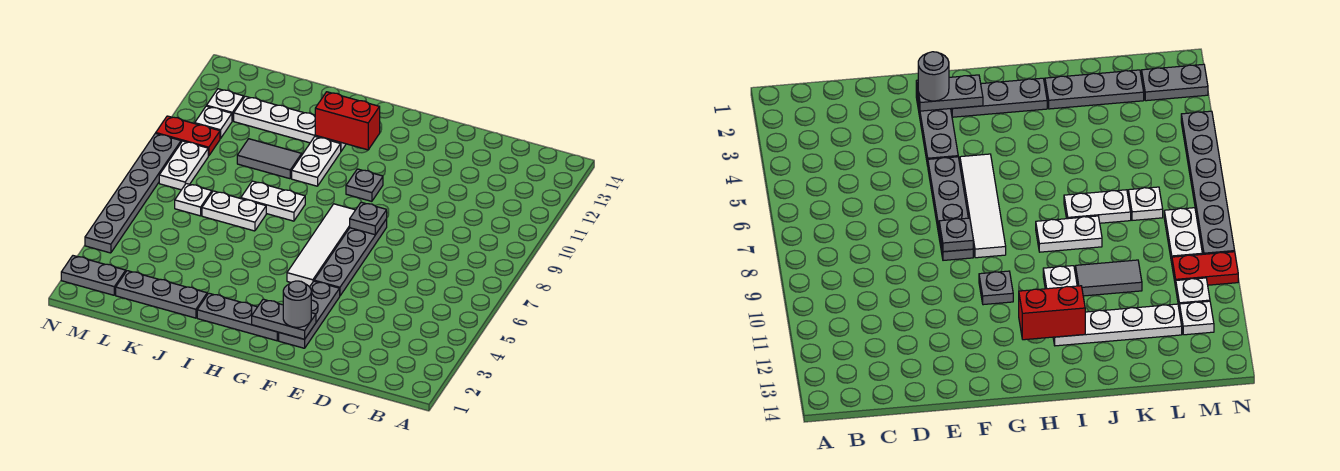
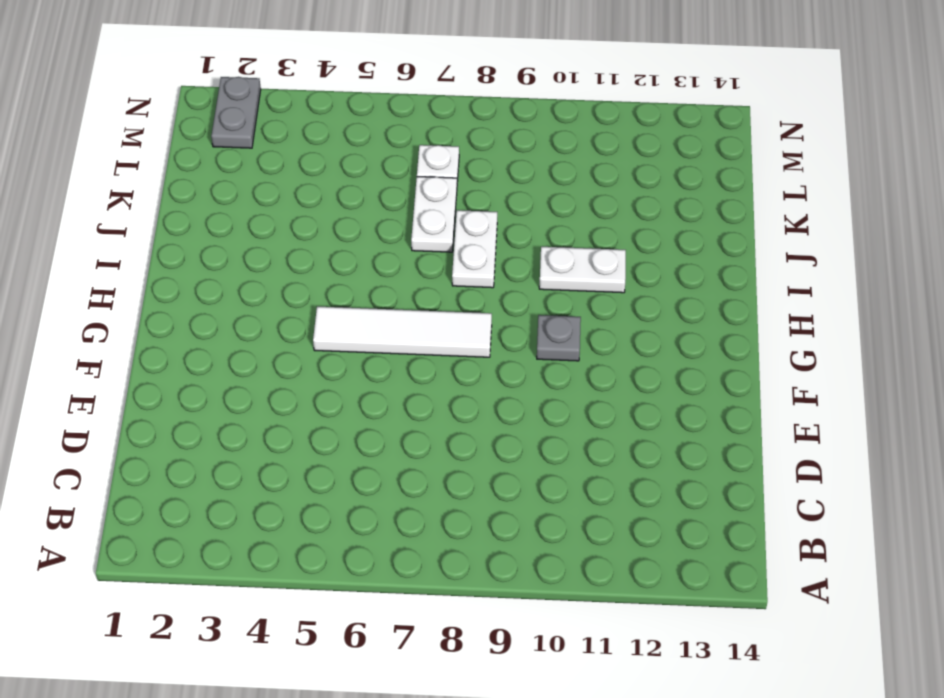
none -> grey plate F2:F4 level 1
none -> grey plate F5:F8 level 1
none -> grey plate G2:I2 level 1

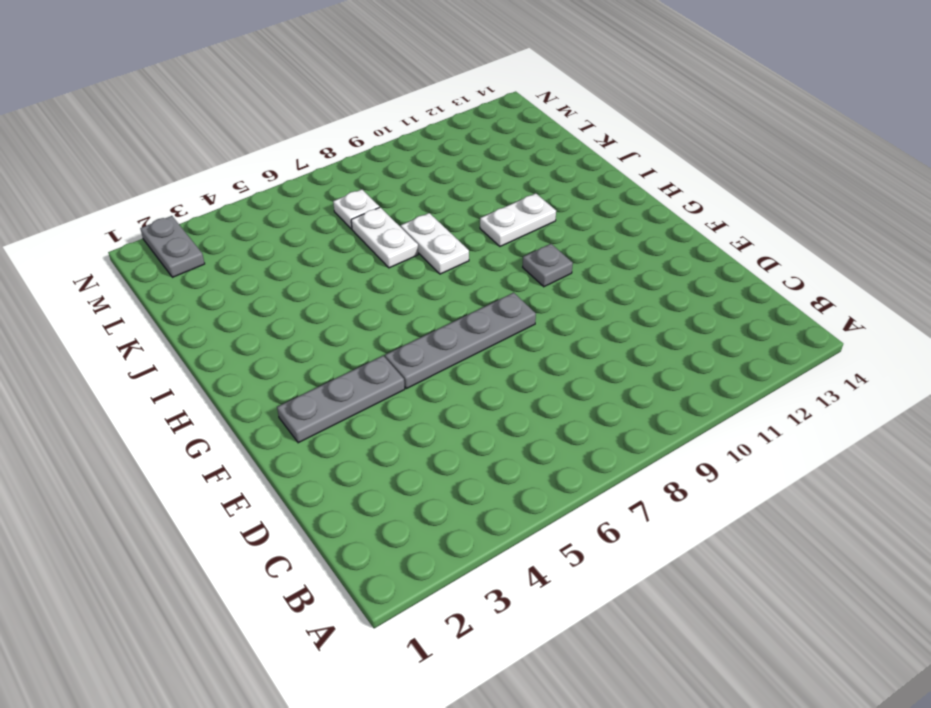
none -> grey plate G2:I2 level 1
none -> white tile G5:G8 level 1
none -> white plate I12:L12 level 1

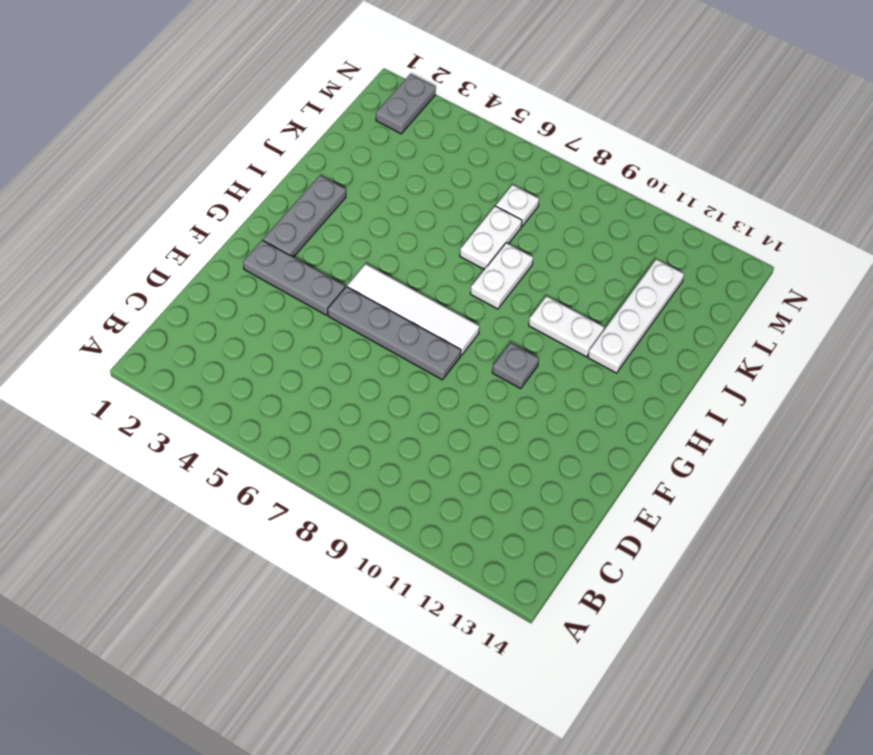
none -> grey plate J2:L2 level 1
none -> grey tile J10:K10 level 1
none -> white plate M8:M9 level 1

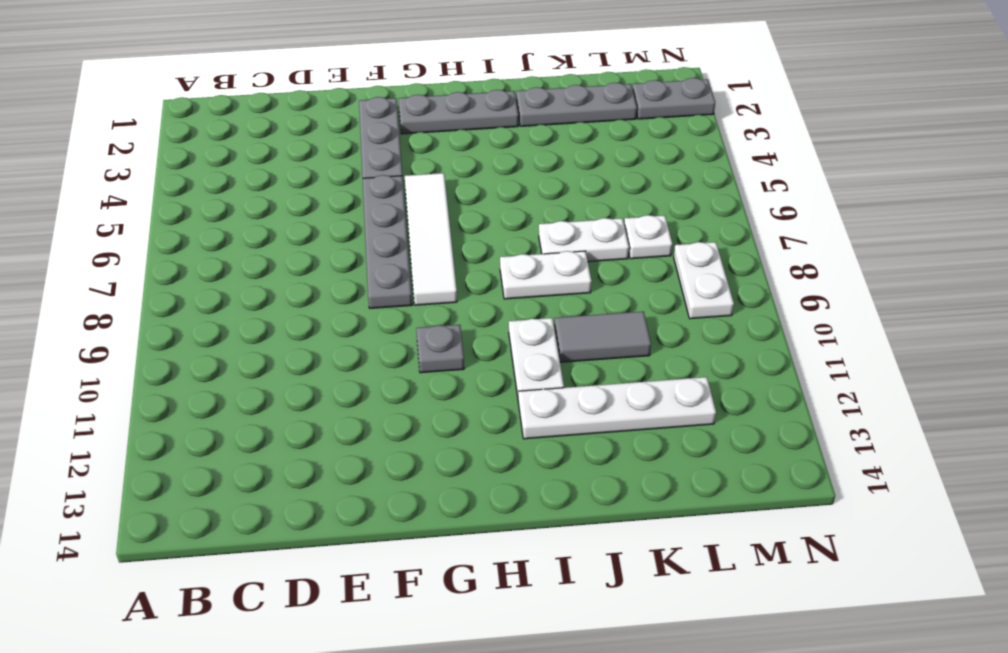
none -> red plate M10:N10 level 1
none -> white plate M11 level 1
none -> white plate M12 level 1

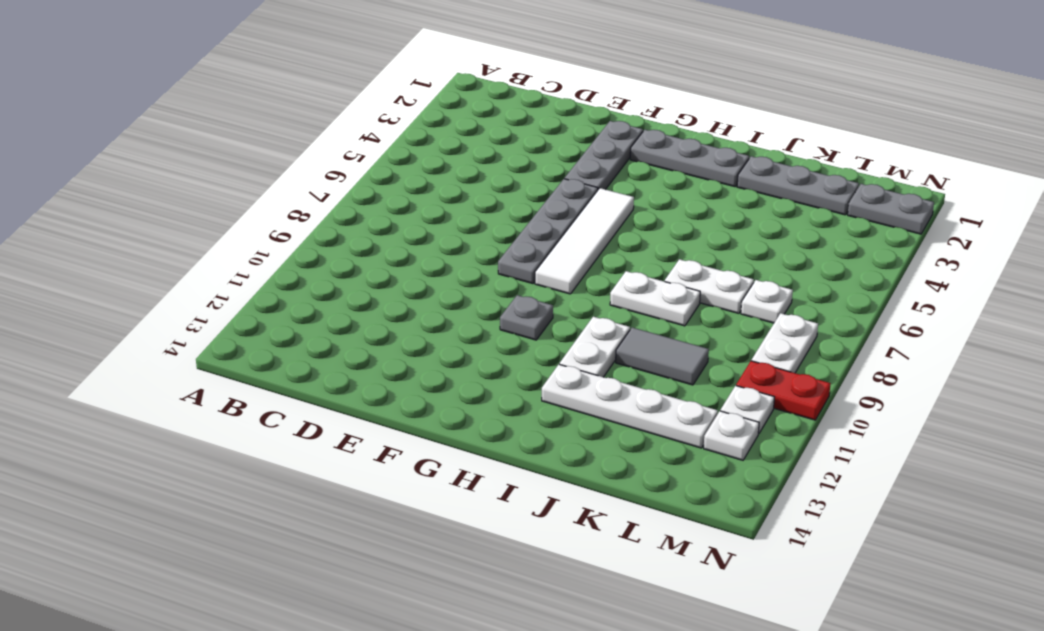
none -> grey plate N4:N9 level 1
none -> grey plate F2:G2 level 2
none -> grey plate F8 level 2

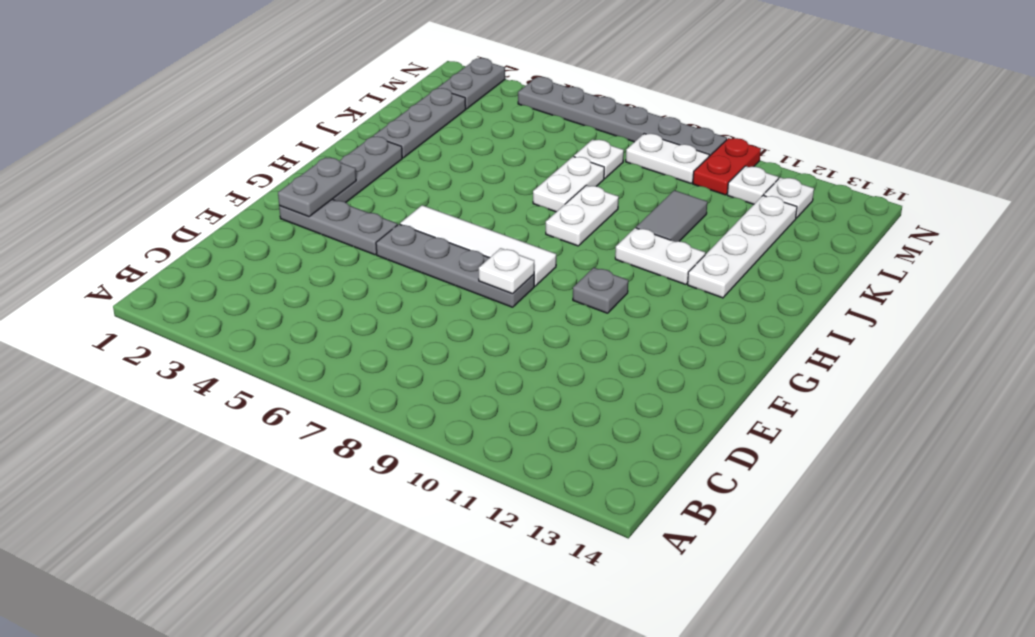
white plate F8 level 2 -> grey plate F8 level 2
none -> red brick H12:I12 level 2
none -> grey round brick F2 level 3

